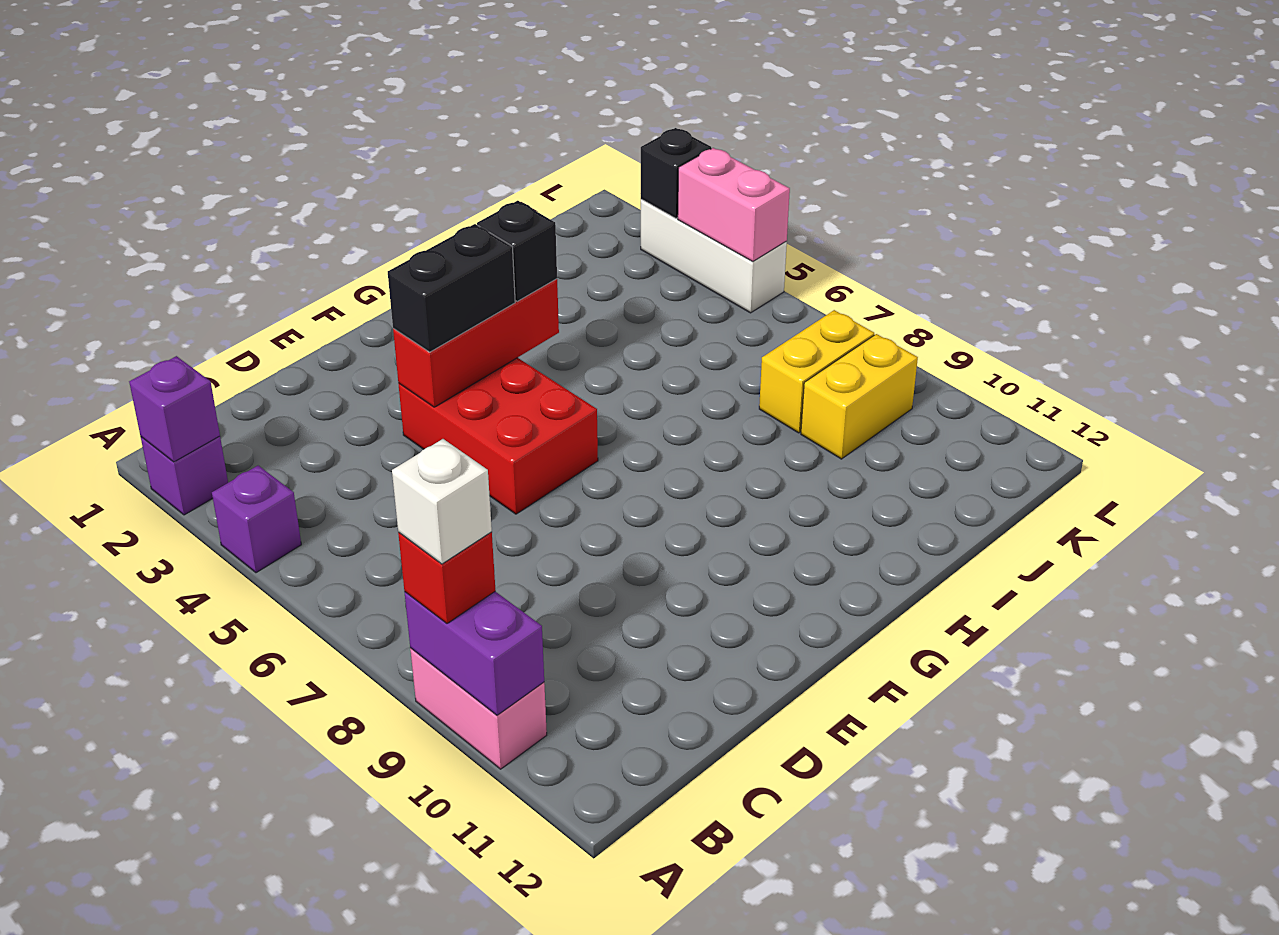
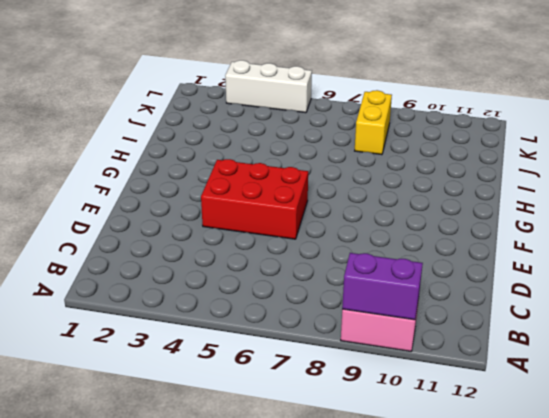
none -> purple brick A2 level 1
none -> purple brick A4 level 1
none -> yellow brick J9:K9 level 1

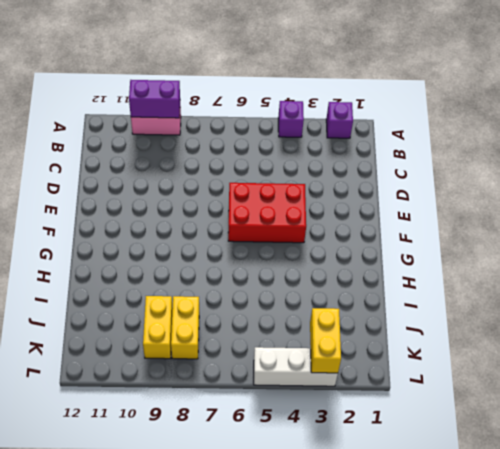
yellow brick K3:L3 level 2 -> black brick L3 level 2
none -> purple brick A2 level 2
none -> red brick E4:G4 level 2
none -> pink brick L4:L5 level 2

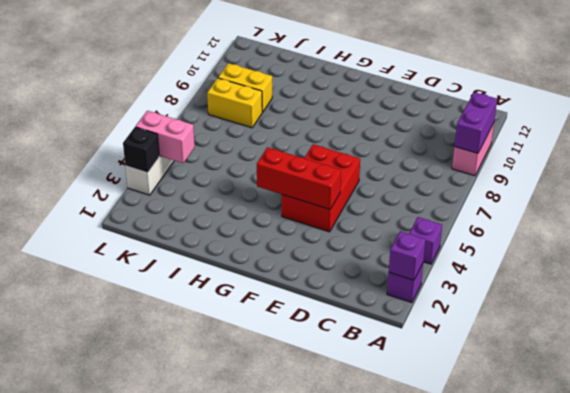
pink brick K4:L4 level 2 -> pink brick L4:L5 level 2
none -> red brick A9 level 3
none -> black brick E4:F4 level 3
none -> black brick G4 level 3

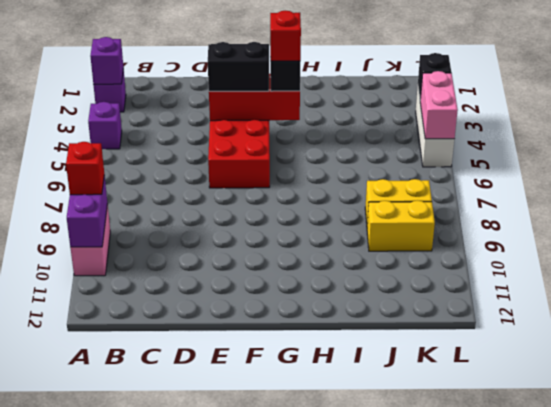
red brick G4 level 4 -> none
none -> white brick A9 level 4

